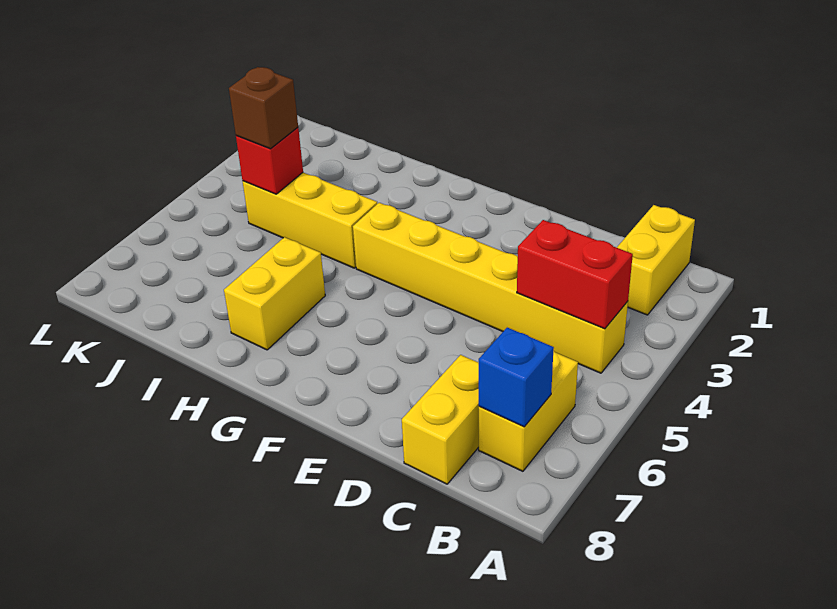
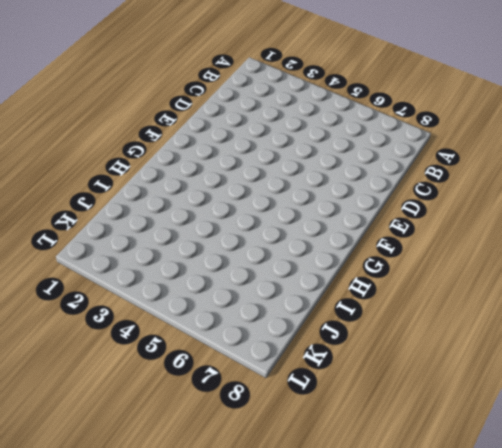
none -> yellow brick B1:B2 level 1
none -> yellow brick B4:G4 level 1

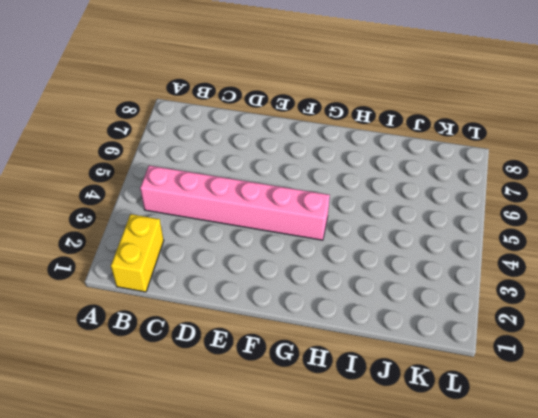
pink brick B4:G4 level 1 -> yellow brick B4:G4 level 1
none -> yellow brick B6:B7 level 1
none -> yellow brick C7:C8 level 1

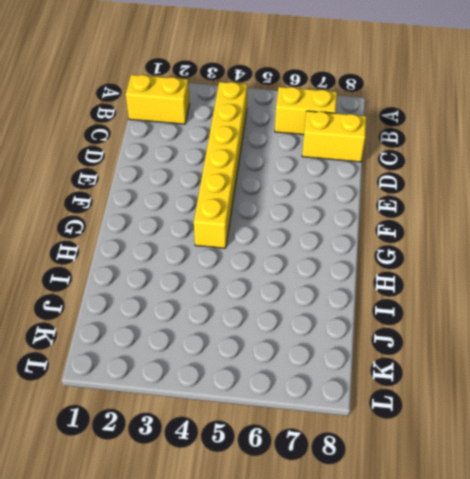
none -> yellow brick H4:J4 level 1
none -> yellow brick H6:H7 level 1

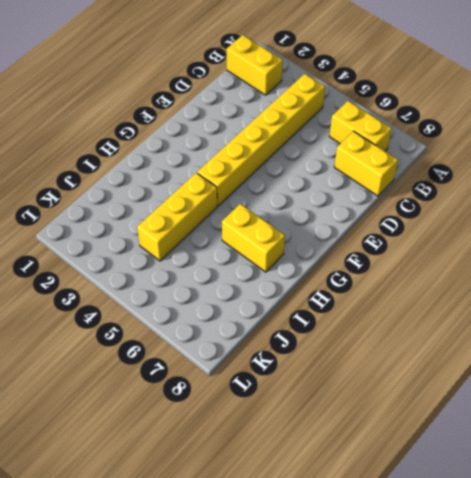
none -> red brick B4:C4 level 2
none -> blue brick B7 level 2

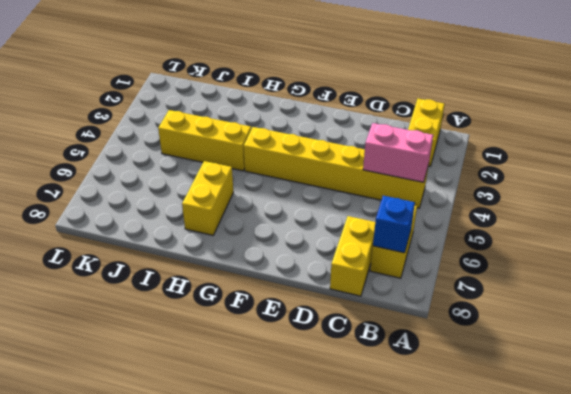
pink brick B4:C4 level 2 -> red brick B4:C4 level 2
none -> red brick J4 level 2
none -> brown brick J4 level 3

